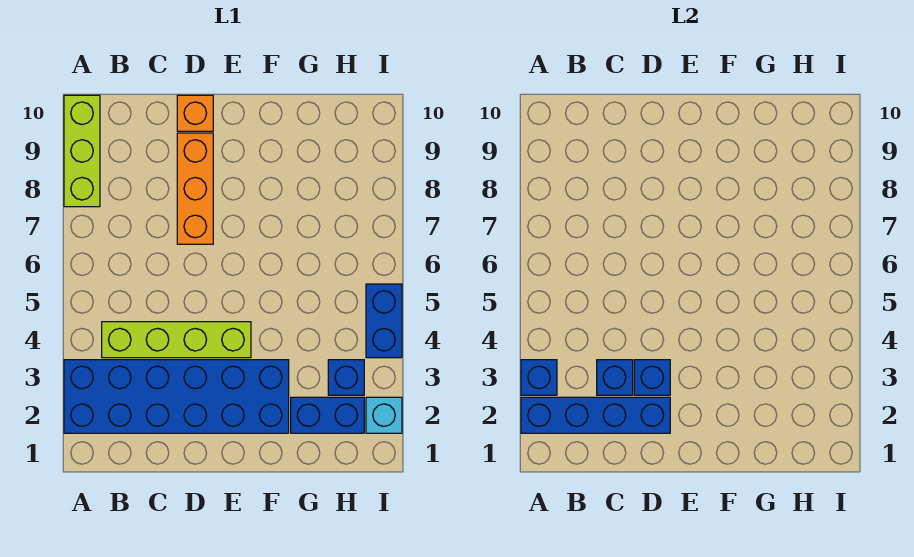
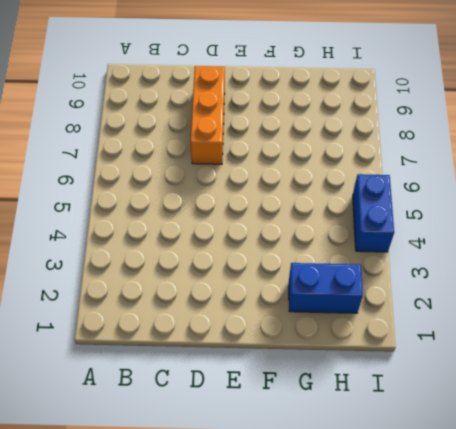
none -> blue brick A2:F3 level 1
none -> lime brick A8:A10 level 1
none -> lime brick B4:E4 level 1

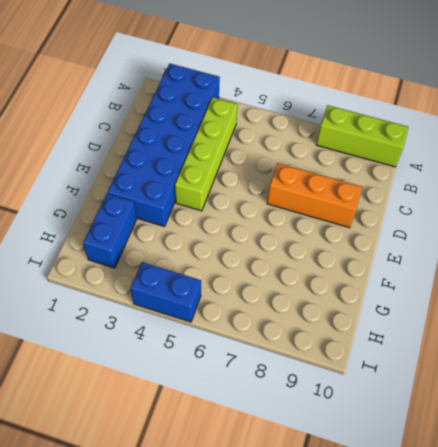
none -> orange brick D10 level 1
none -> blue brick H3 level 1
none -> cyan brick I2 level 1

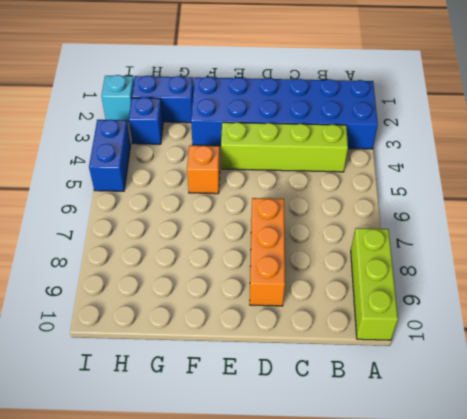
orange brick F5 level 1 -> orange brick D10 level 1
none -> blue brick A2:D2 level 2
none -> blue brick A3 level 2
none -> blue brick C3 level 2

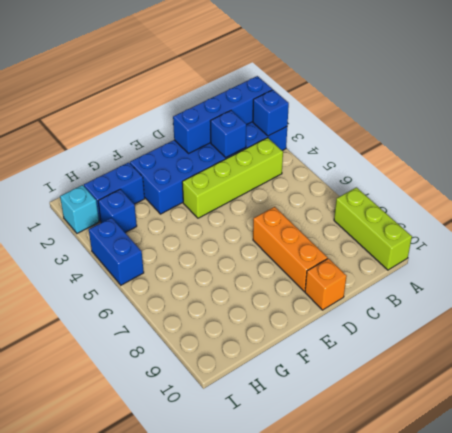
none -> blue brick D3 level 2

